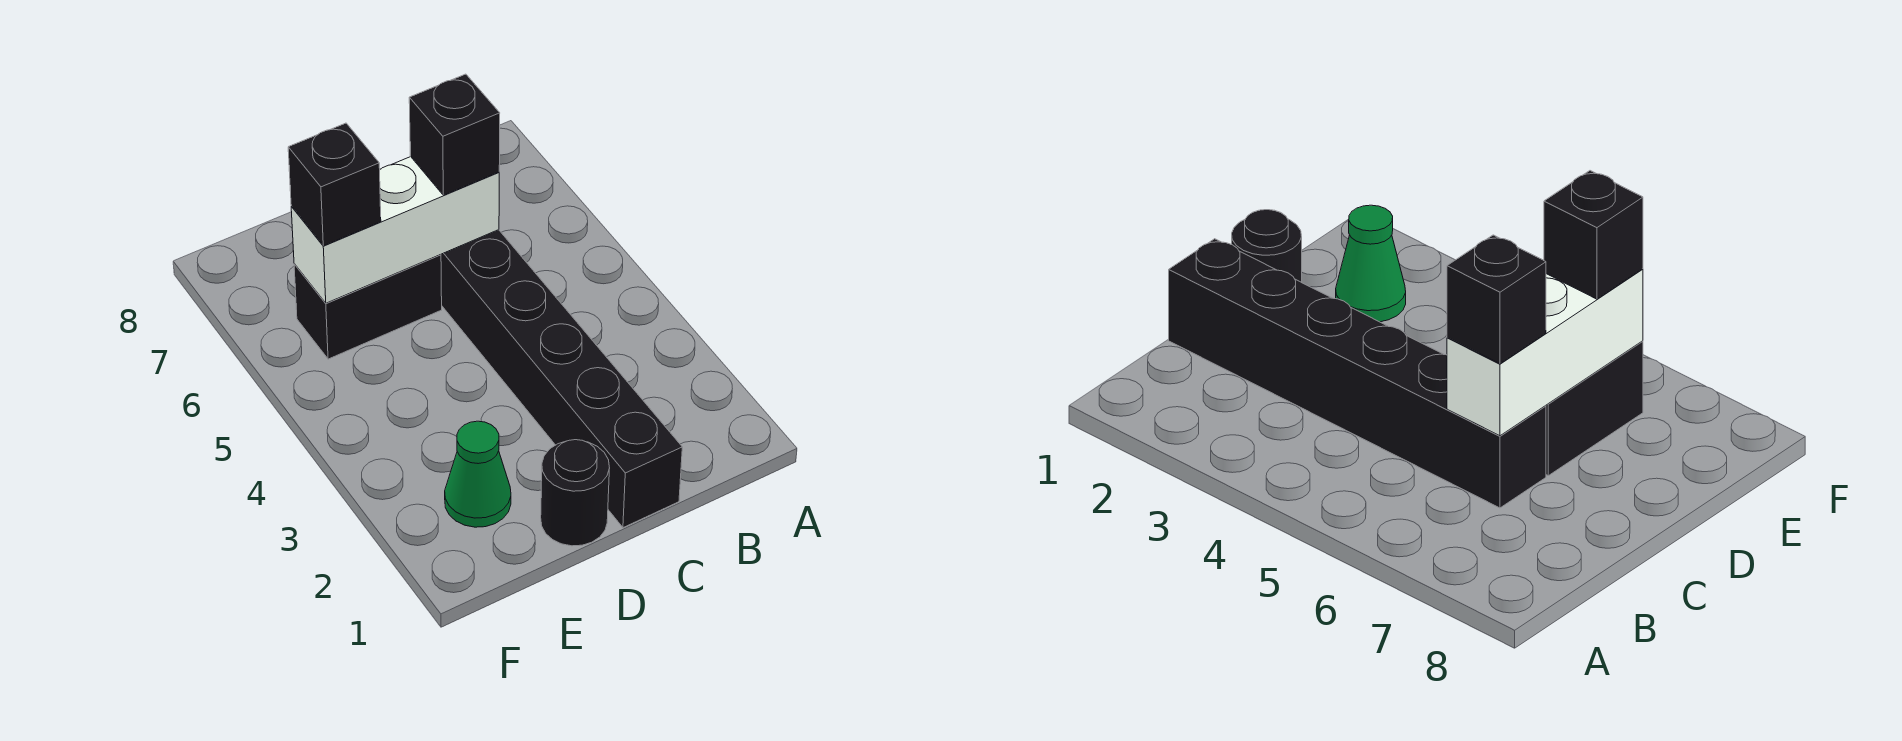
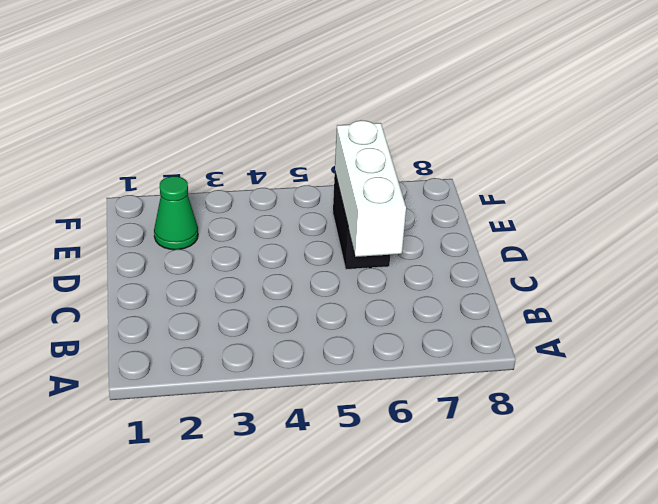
none -> black brick C1:C6 level 1
none -> black round brick D1 level 1

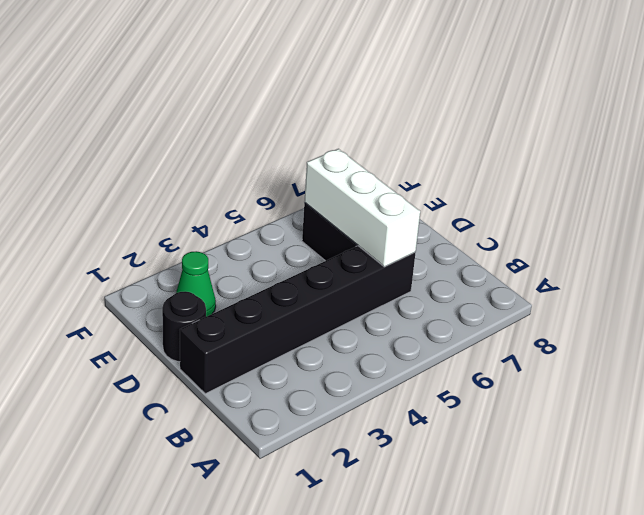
none -> black brick C6 level 3
none -> black brick E6 level 3

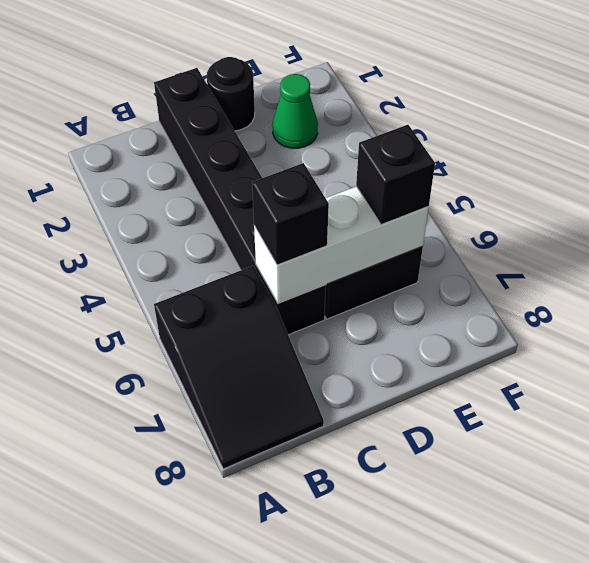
black slope A6:B8 level 1 top 6 -> none

